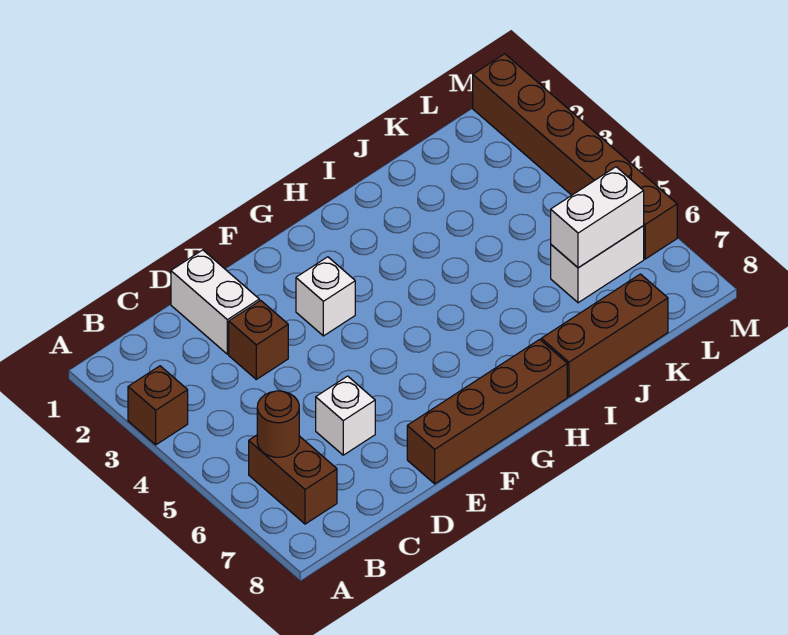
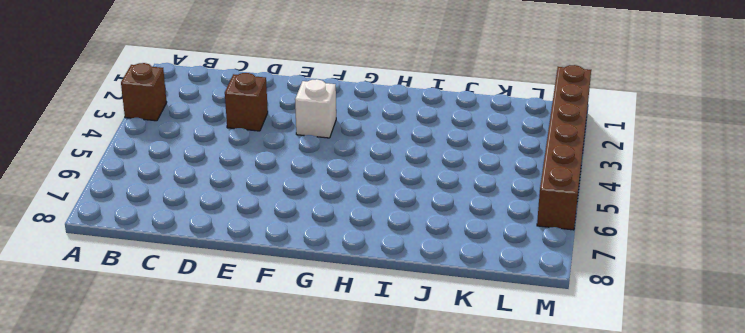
none -> brown brick B6:B7 level 1
none -> white brick D1:D2 level 1
none -> white brick D6 level 1

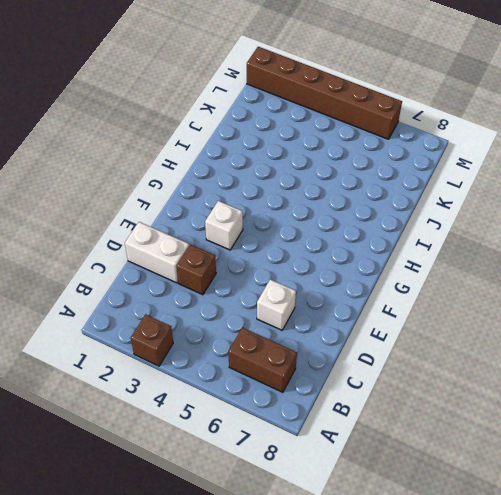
none -> brown brick E8:H8 level 1
none -> brown brick I8:K8 level 1
none -> white brick K6:L6 level 1

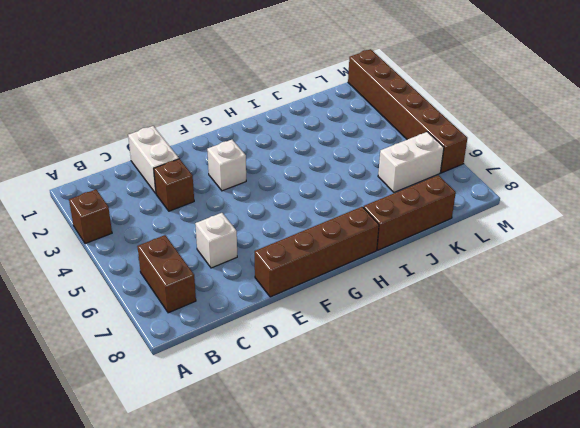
none -> brown round brick B6 level 2
none -> white brick K6:L6 level 2

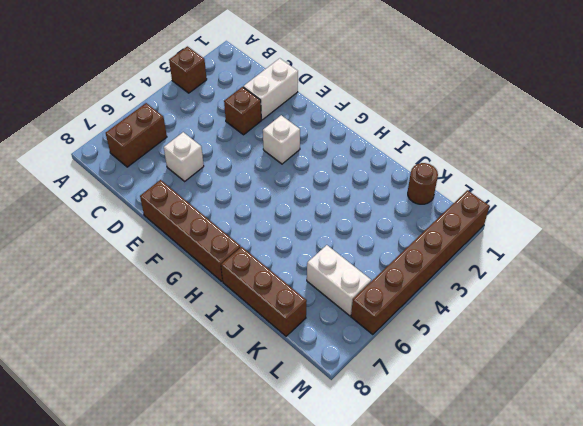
brown round brick K1 level 1 -> brown round brick B6 level 2
none -> white brick K6:L6 level 2

